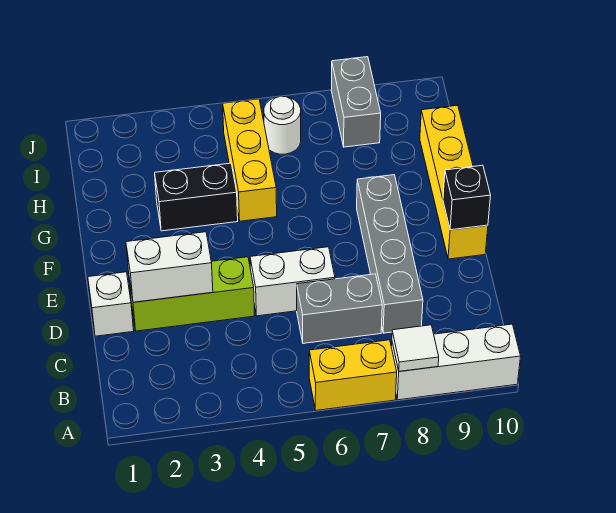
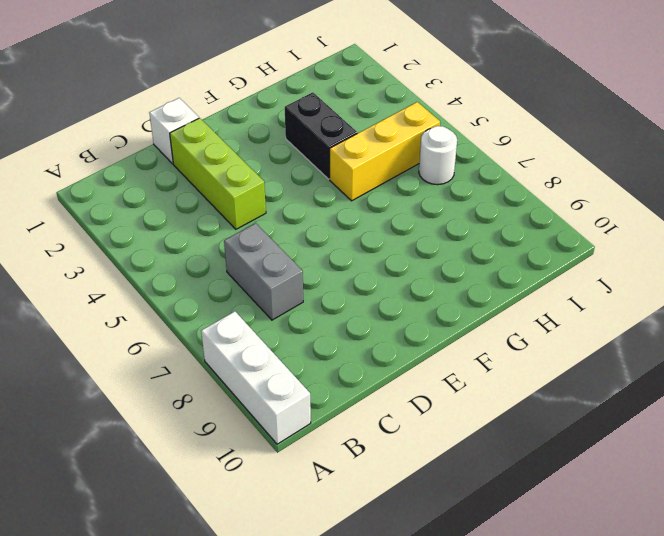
none -> yellow brick A6:A7 level 1
none -> grey brick C8:F8 level 1
none -> white brick D5:D6 level 1

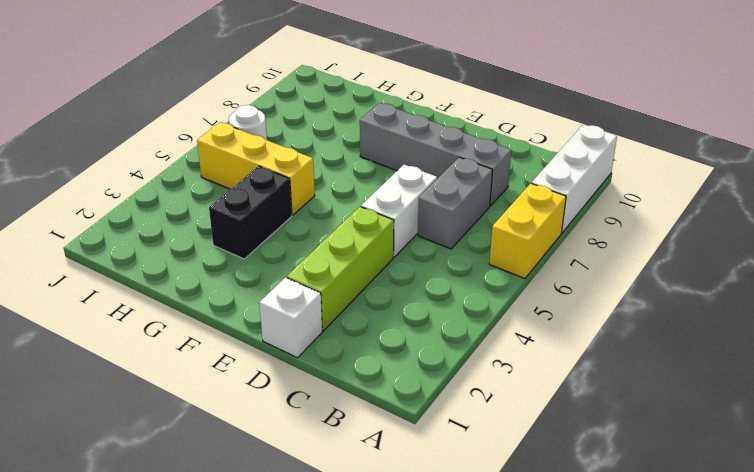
none -> yellow brick E10:H10 level 1
none -> grey brick I8:J8 level 1
none -> white tile A8 level 2

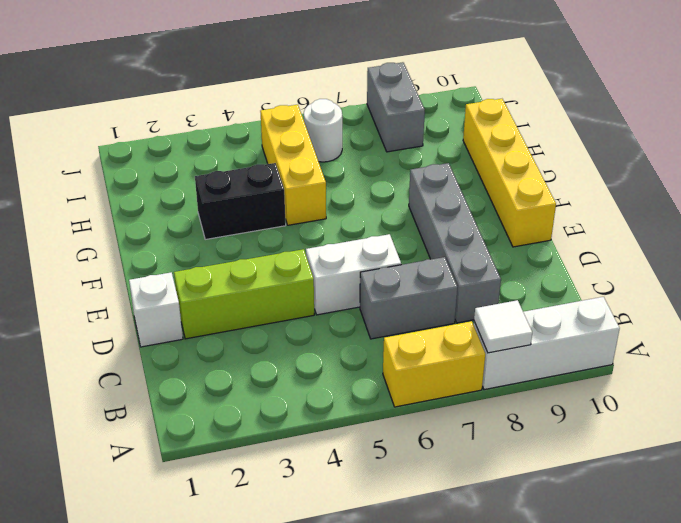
none -> white brick D2:D3 level 2
none -> black brick E10 level 2

